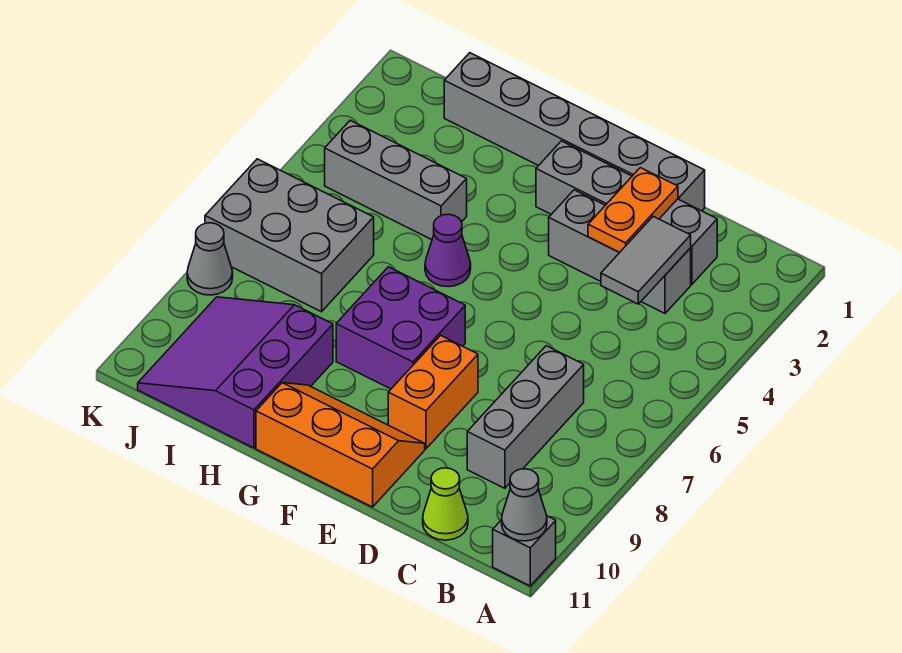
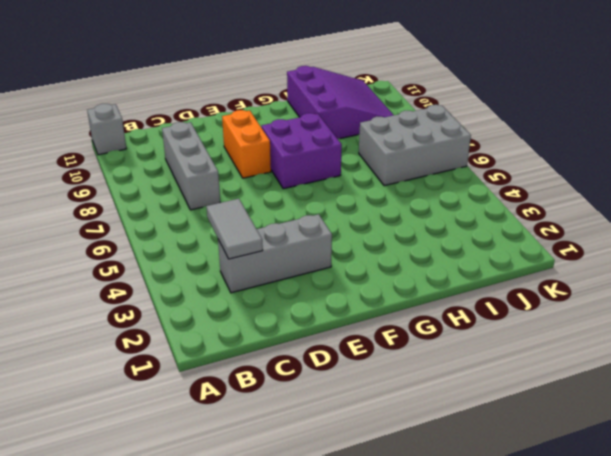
none -> grey brick C2:F2 level 1
none -> lime cone C11 level 1
none -> grey brick D1:I1 level 1

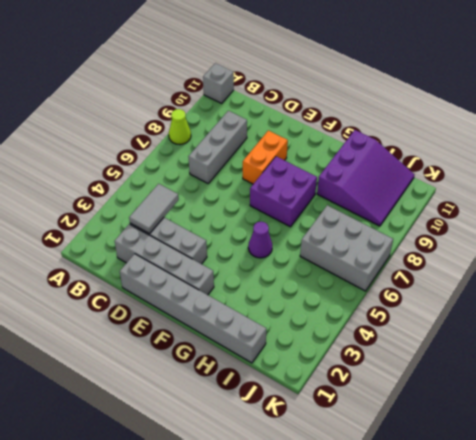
lime cone A8 level 1 -> lime cone C11 level 1
none -> orange slope E10:G11 level 1 top 11
none -> grey brick H4:J4 level 1
none -> grey cone K8 level 1

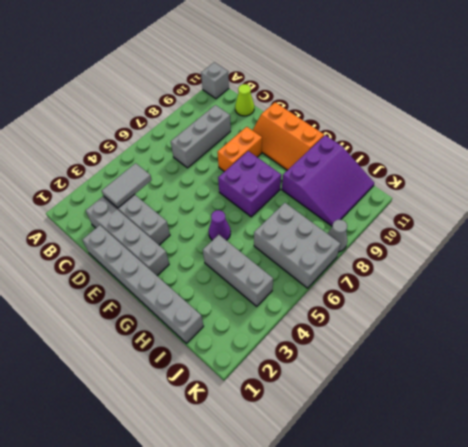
none -> grey cone A11 level 2
none -> orange plate D2:D3 level 2

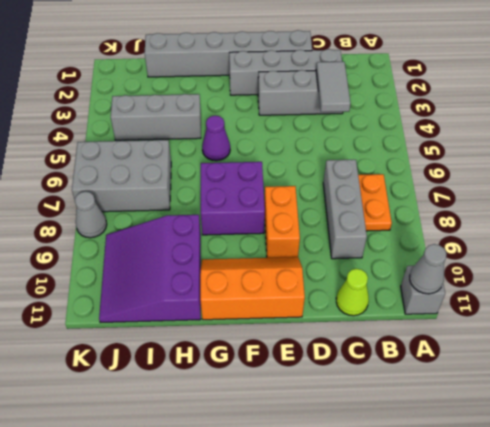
orange plate B7:B8 level 1 -> orange plate D2:D3 level 2

